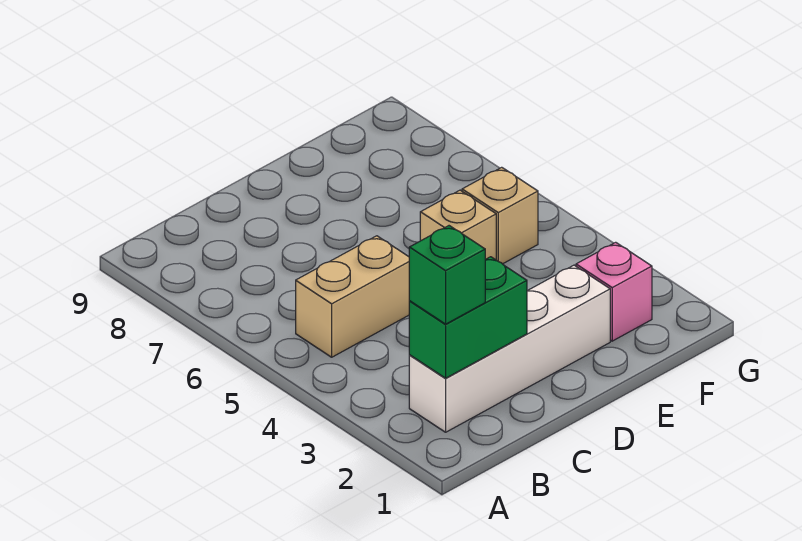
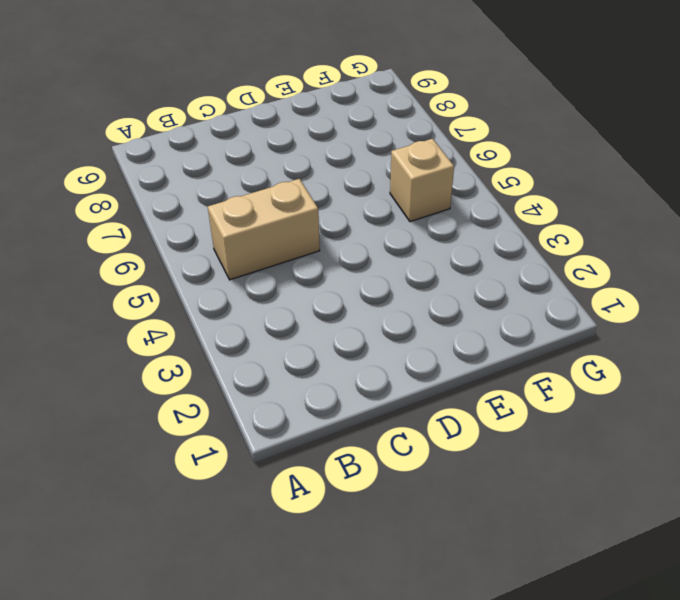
none -> white brick B2:E2 level 1
none -> tan brick E5 level 1

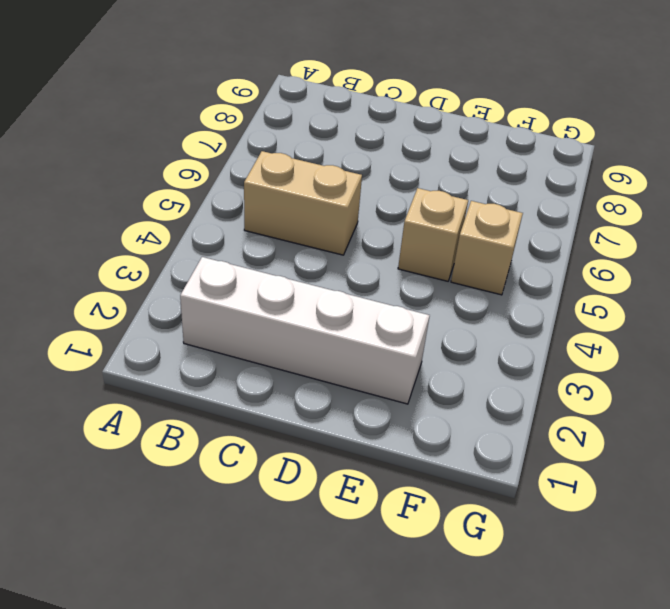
none -> pink brick F2 level 1
none -> green brick B2:C2 level 2

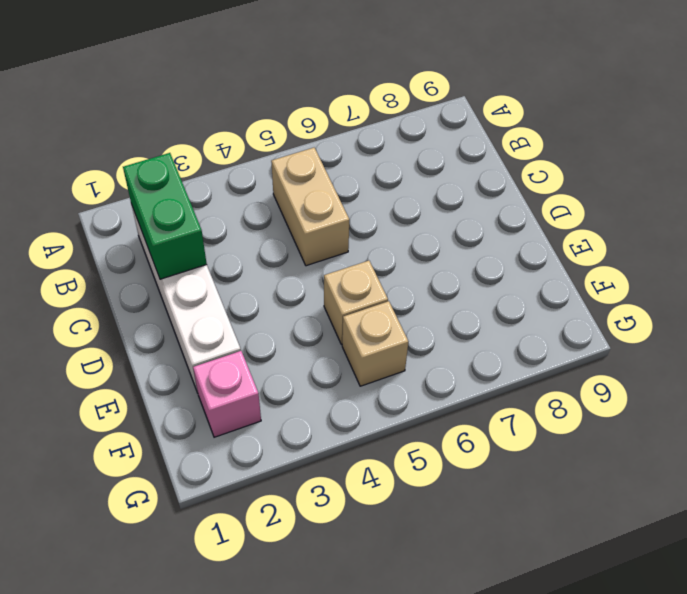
none -> green brick B2 level 3

